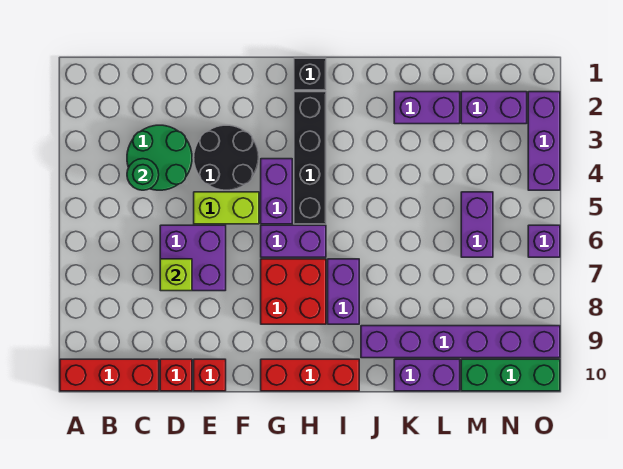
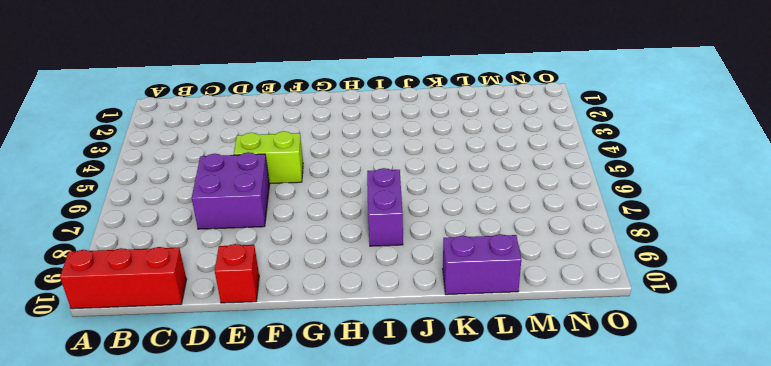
none -> green round brick C3:D4 level 1
none -> red brick D10 level 1
none -> black round brick E3:F4 level 1

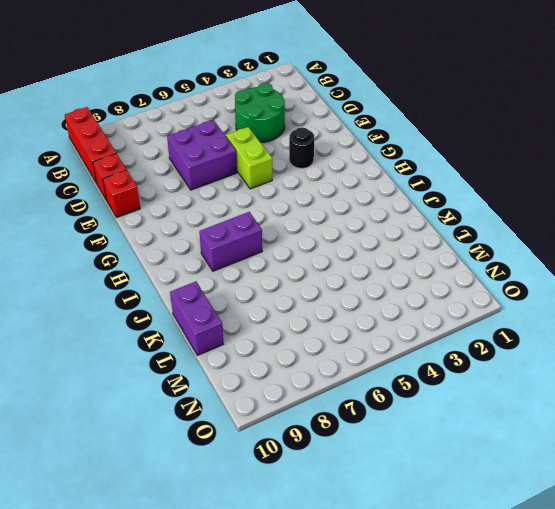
black round brick F3 level 1 -> black round brick E3:F4 level 1
none -> purple brick G4:G5 level 1
none -> purple brick G6:H6 level 1
none -> red brick G7:H8 level 1

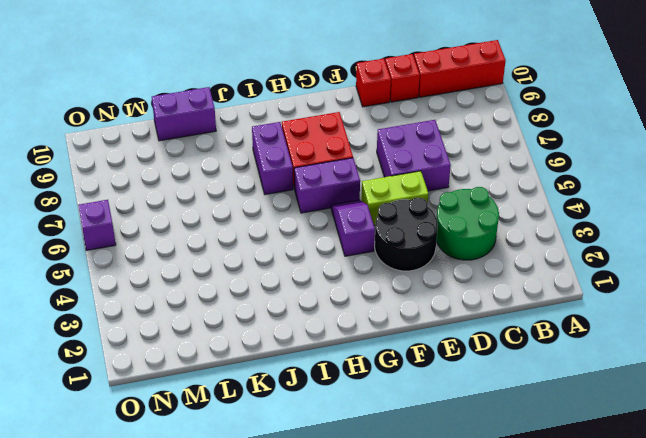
purple slope G4:G5 level 1 top 4 -> purple brick G4:G5 level 1
none -> red brick G10:I10 level 1
none -> black brick H1 level 1
none -> black brick H2:H5 level 1

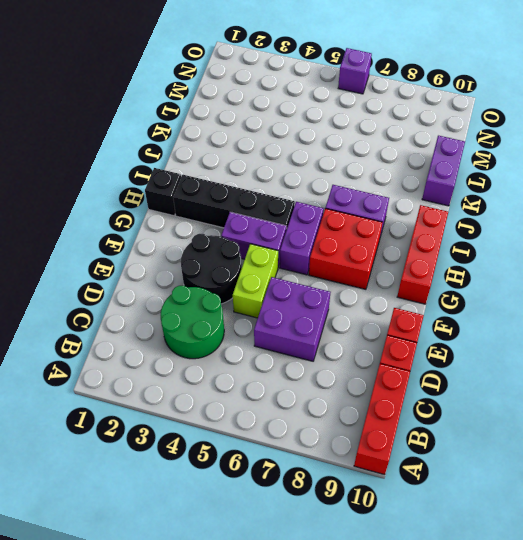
none -> purple brick J9:O9 level 1
none -> purple brick K2:L2 level 1
none -> purple brick M2:N2 level 1

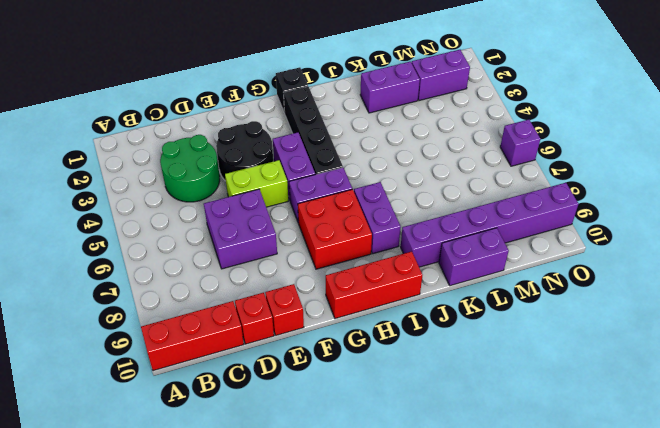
none -> purple brick M5:M6 level 1
none -> green brick M10:O10 level 1
none -> purple brick O2:O4 level 1

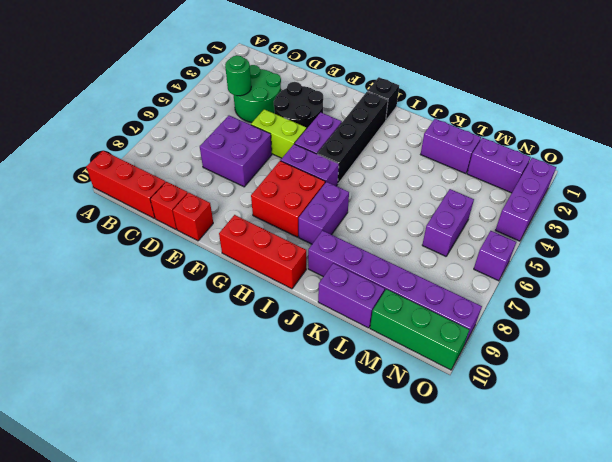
none -> lime brick D7 level 2

